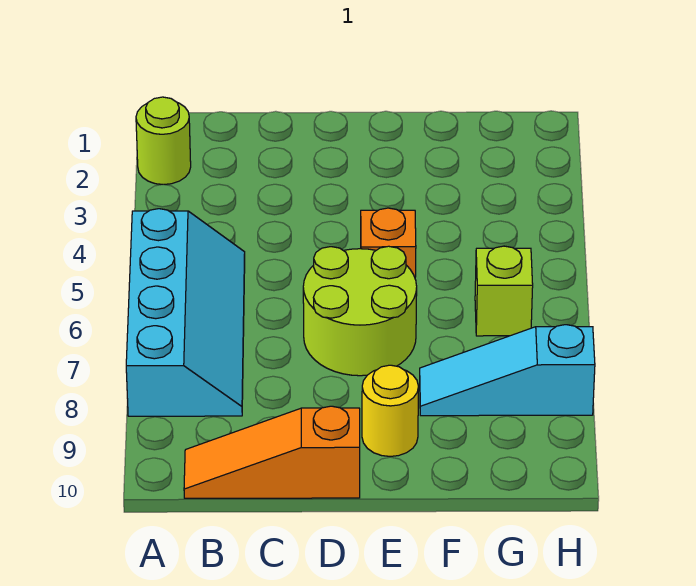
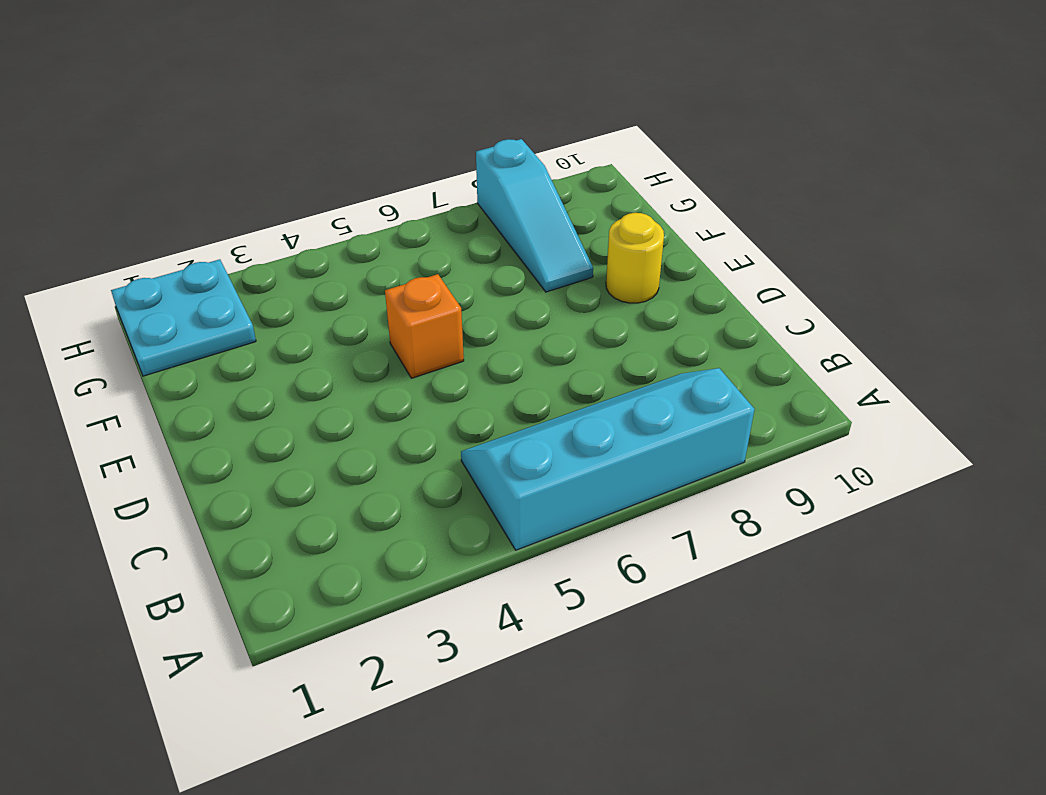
cyan plate G1:H2 level 1 -> none
none -> lime round brick A2 level 1
none -> orange slope B10:D10 level 1 top D

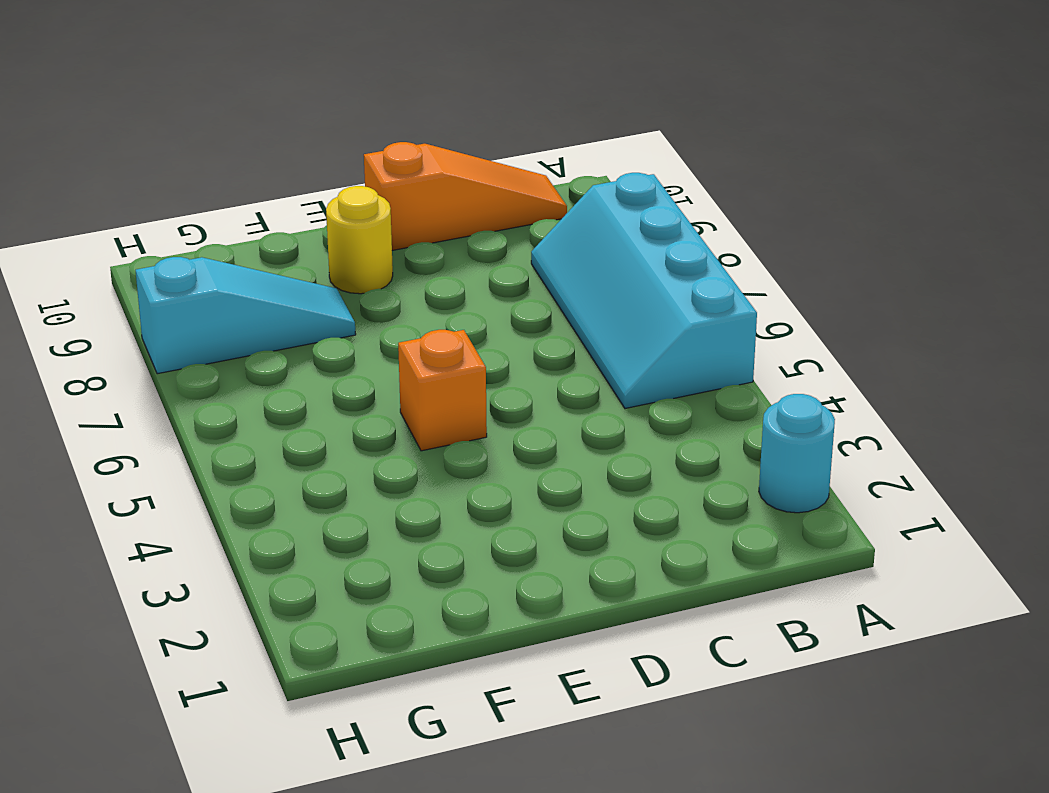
cyan round brick A2 level 1 -> lime round brick A2 level 1
none -> lime round brick D6:E7 level 1
none -> lime brick G6 level 1

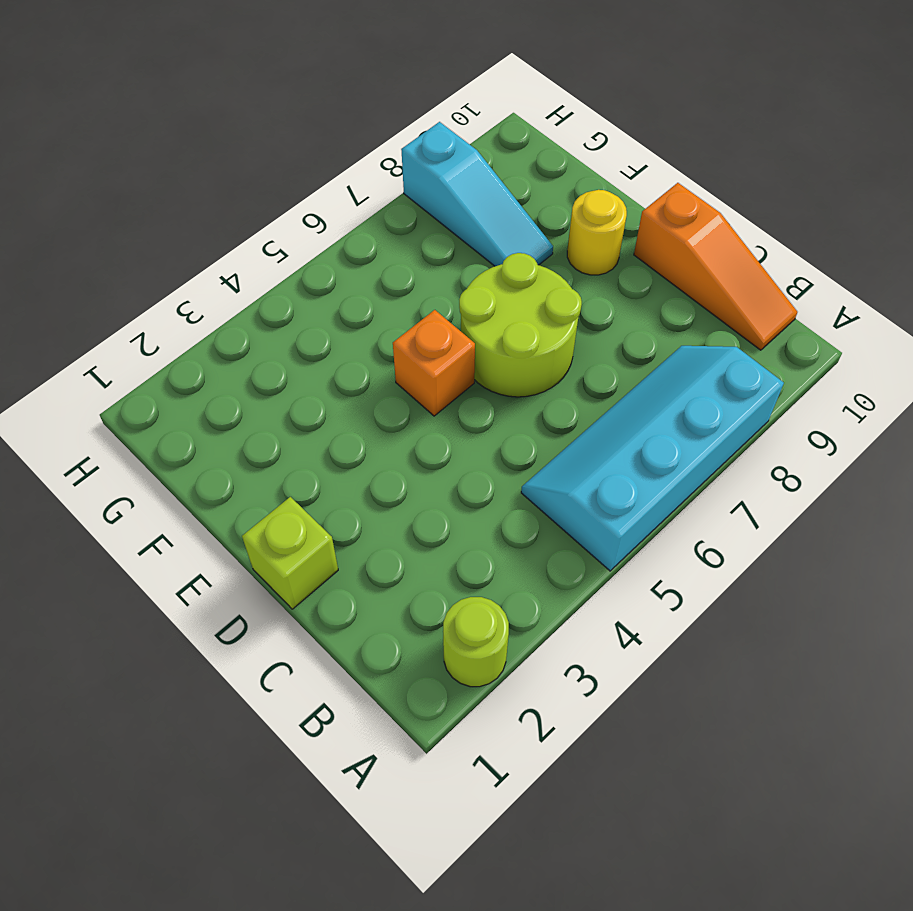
lime brick D1 level 1 -> lime brick G6 level 1

